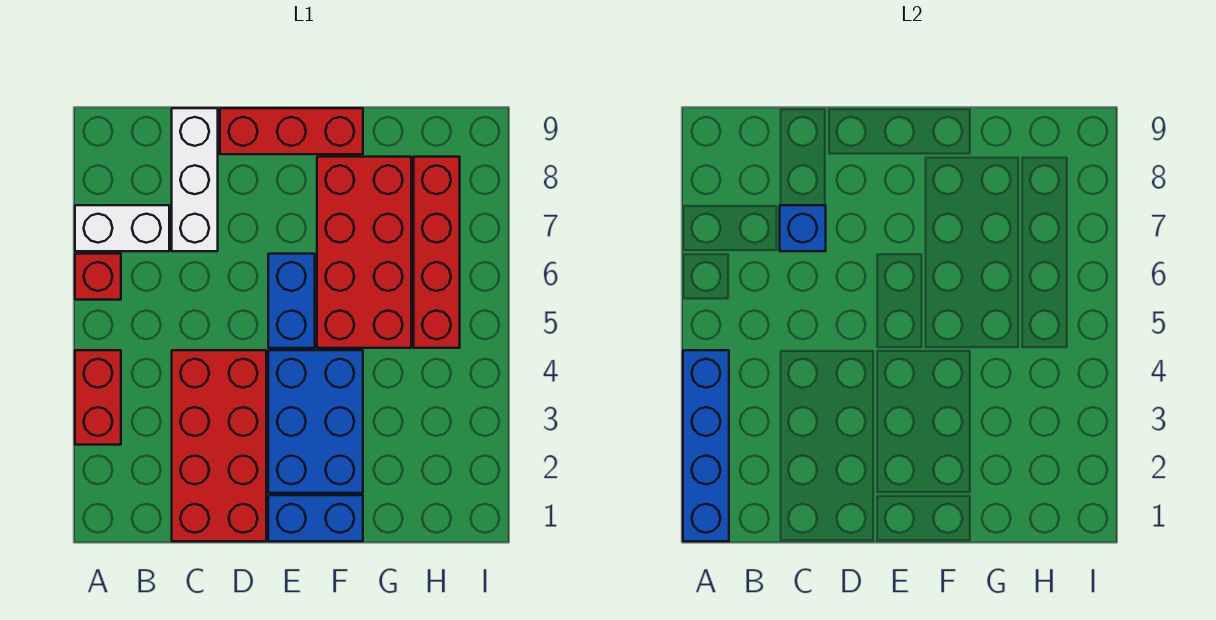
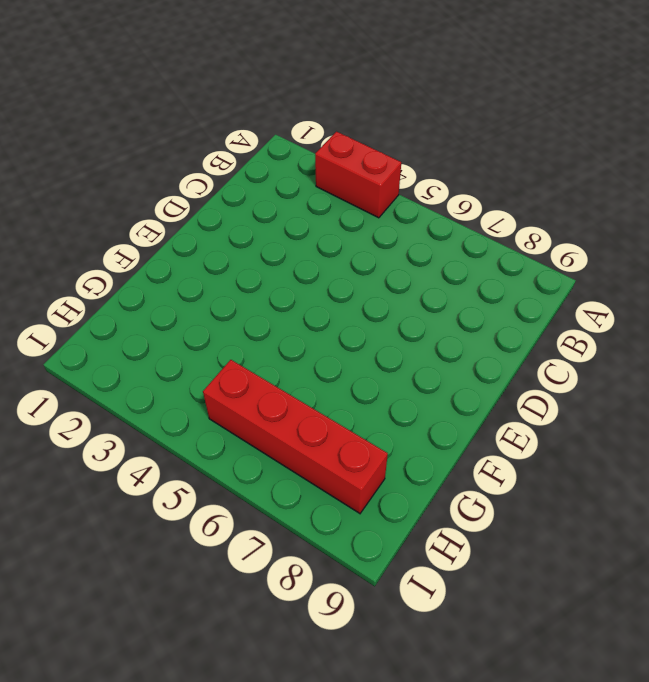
none -> red brick A6 level 1
none -> white brick A7:B7 level 1
none -> red brick C1:D4 level 1

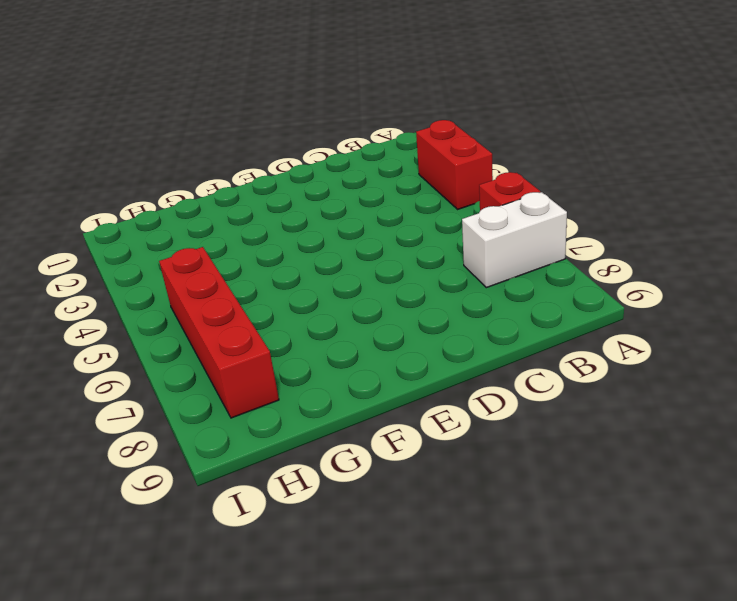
none -> red brick C1:D4 level 1
none -> white brick C7:C9 level 1
none -> red brick D9:F9 level 1

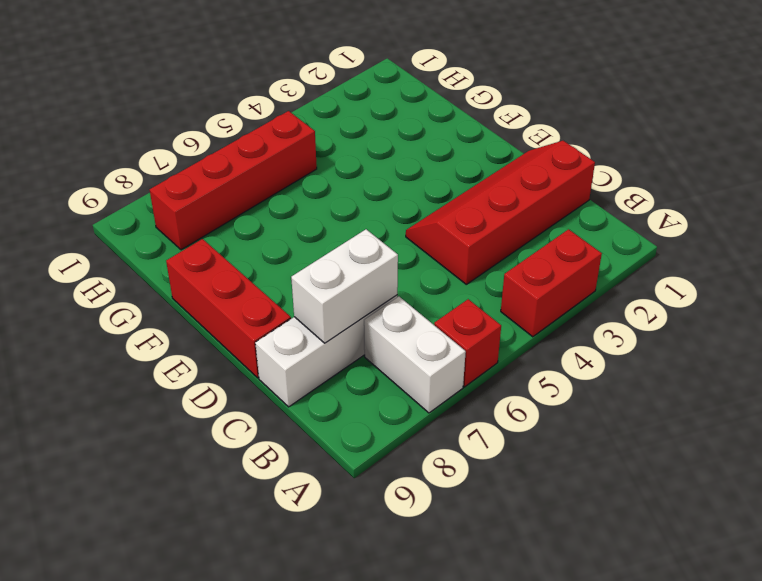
red slope C1:D4 level 1 top C -> red brick C1:D4 level 1
white brick C7:C8 level 2 -> blue brick C7 level 2
none -> blue brick E1:F1 level 1
none -> blue brick E2:F4 level 1
none -> blue brick E5:E6 level 1

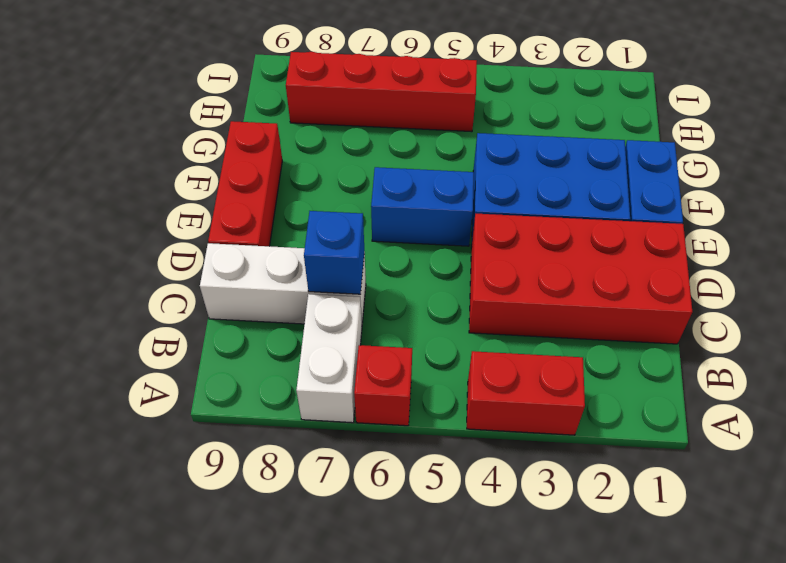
none -> red brick F5:G8 level 1
none -> blue brick A1:A4 level 2

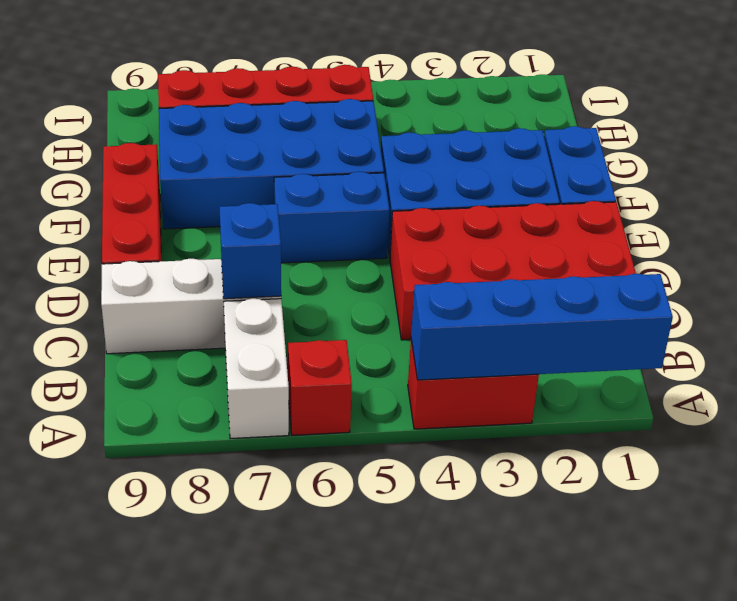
blue brick F5:G8 level 1 -> red brick F5:G8 level 1

